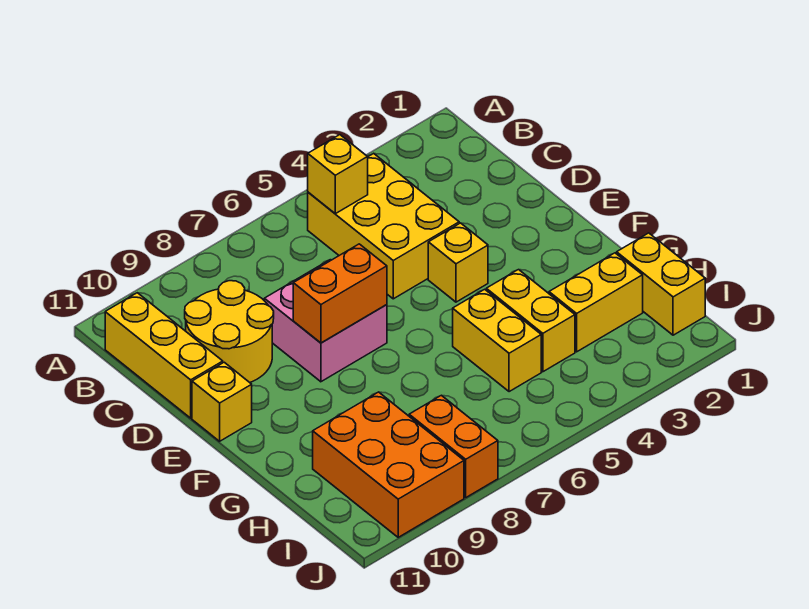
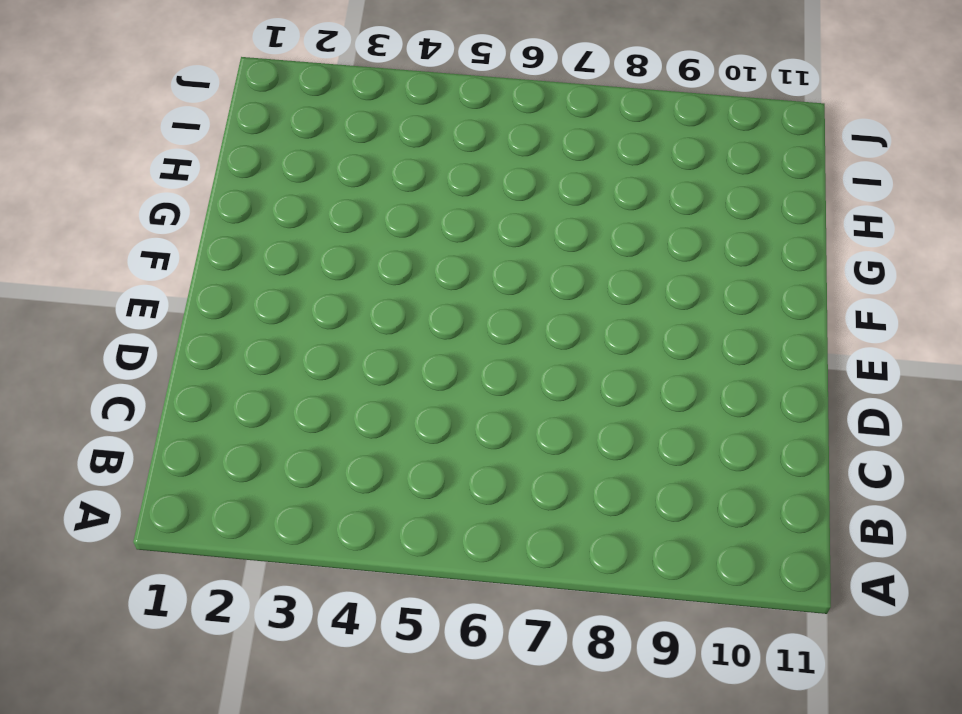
none -> yellow brick B4:D5 level 1
none -> yellow brick B11:D11 level 1
none -> yellow round brick C9:D10 level 1

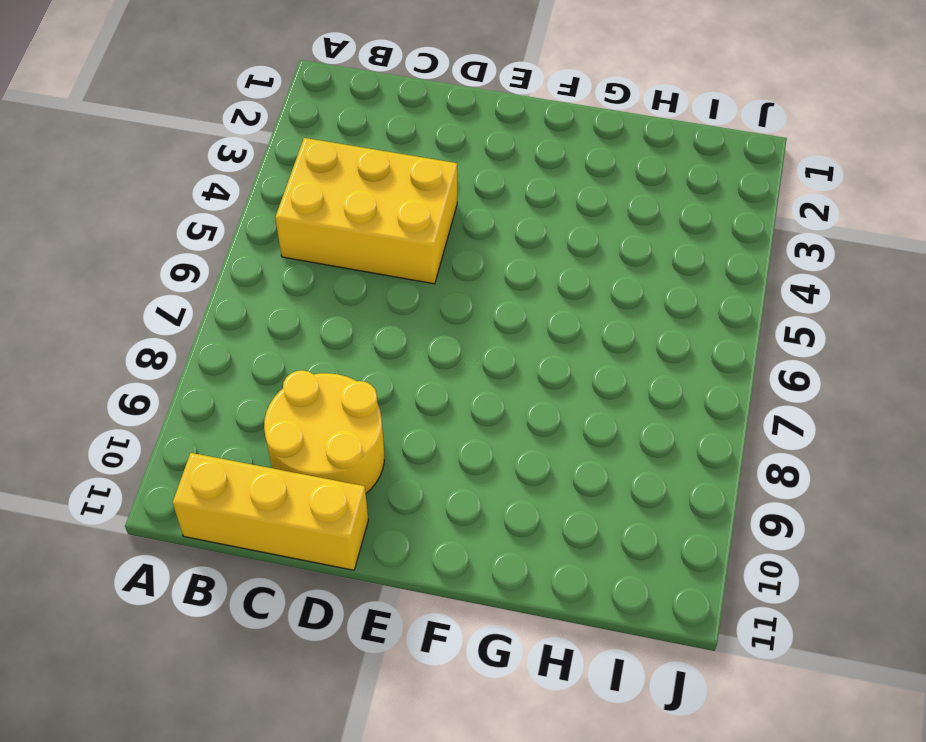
none -> pink brick D7:E8 level 1
none -> yellow brick E4 level 1
none -> yellow brick E11 level 1

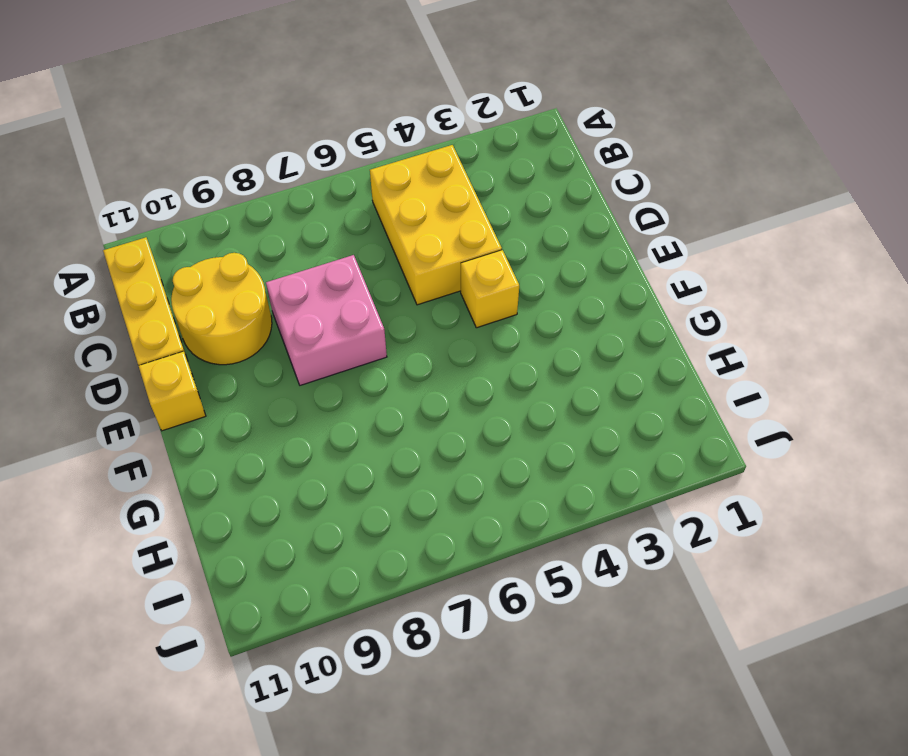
none -> yellow brick G4:H4 level 1
none -> yellow brick G5:H5 level 1
none -> yellow brick H1:I1 level 1

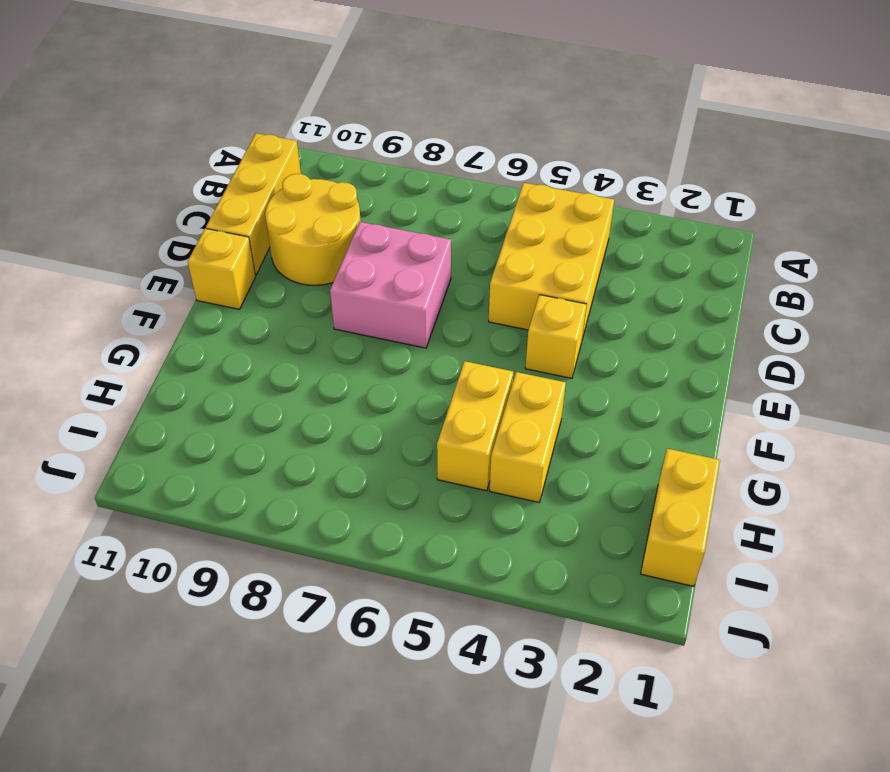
none -> yellow brick H2:H3 level 1
none -> orange brick H9:J10 level 1
none -> orange brick I8:J8 level 1

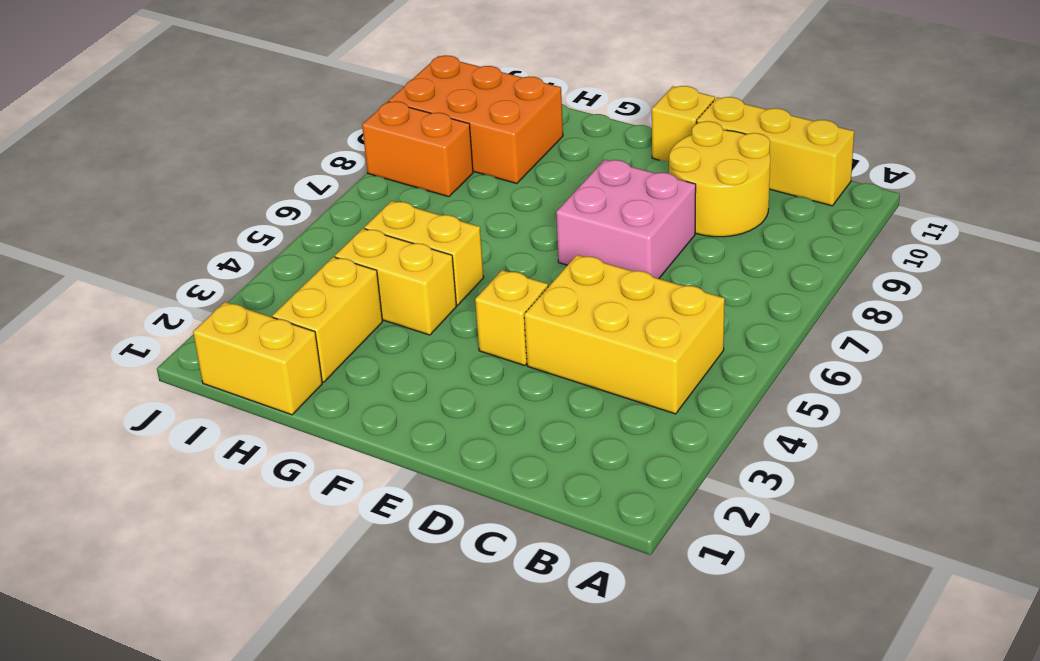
none -> yellow brick B5 level 2
none -> orange brick E7:E8 level 2

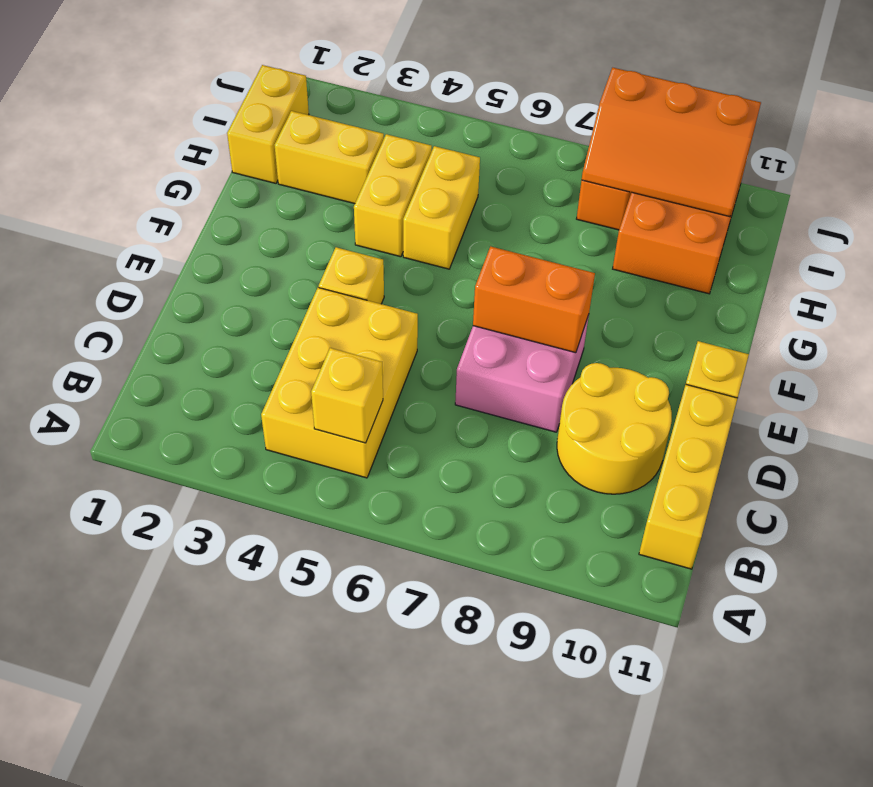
orange slope I8:J10 level 2 top J -> none

